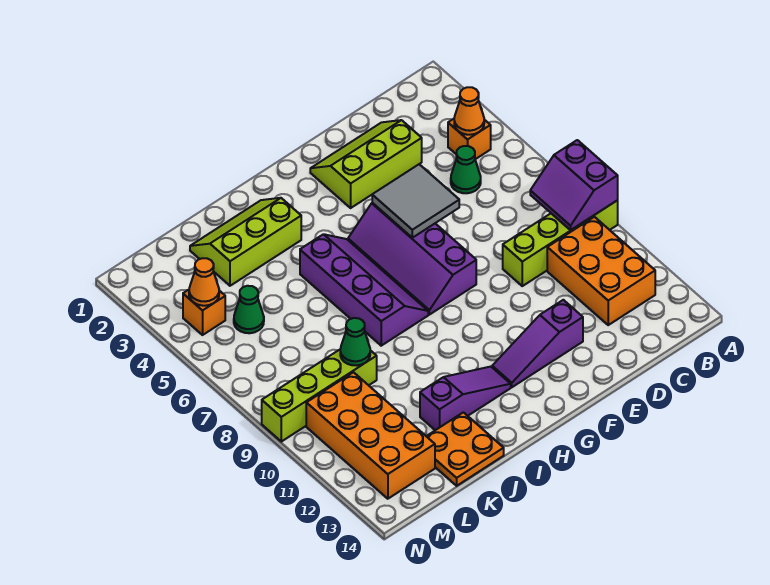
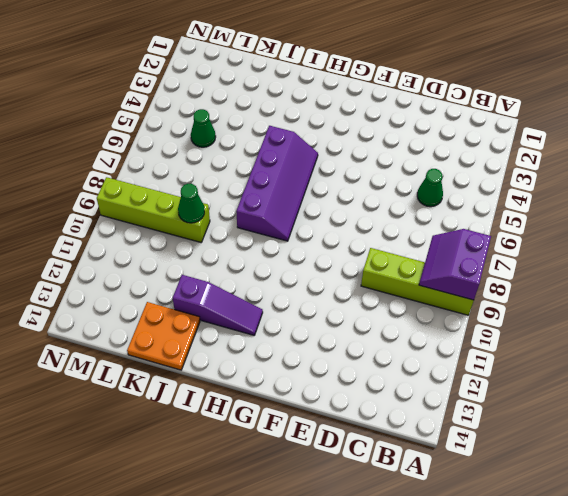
none -> orange brick B4 level 1
none -> orange brick B10:C12 level 1
none -> lime slope D2:F3 level 1 top 3

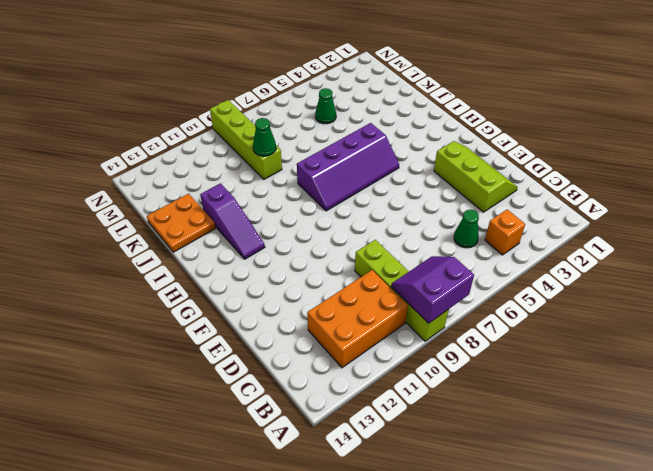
none -> purple slope E12:G12 level 1 top E
none -> purple slope F5:G8 level 1 top F
none -> lime slope I2:K3 level 1 top 3

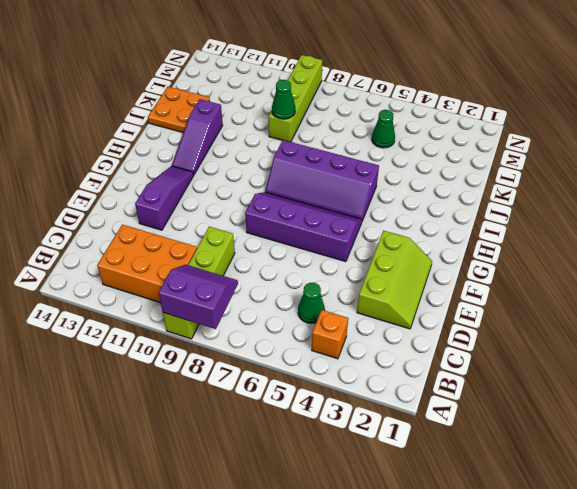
none -> lime slope I2:K3 level 1 top 3
none -> orange brick L10:M13 level 1
none -> orange brick M4 level 1

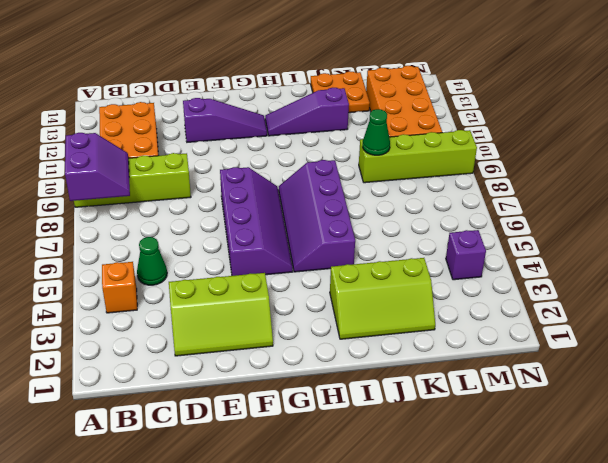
purple brick M4 level 1 -> orange brick M4 level 1
none -> green cone L5 level 1
none -> orange cone B4 level 2
none -> grey tile E5:F6 level 2

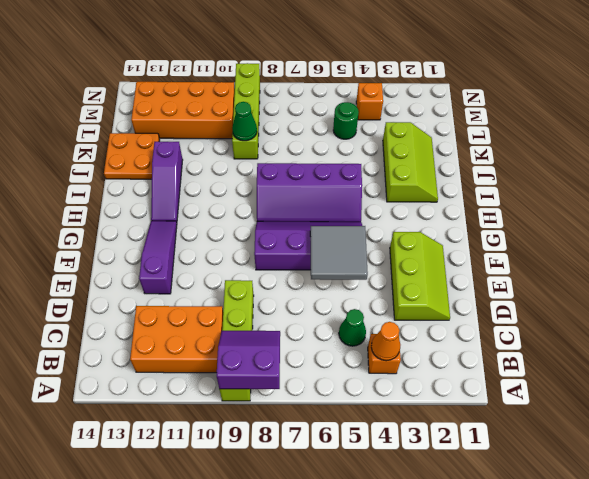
green round brick L5 level 1 -> green cone L5 level 1
none -> orange cone M4 level 2

